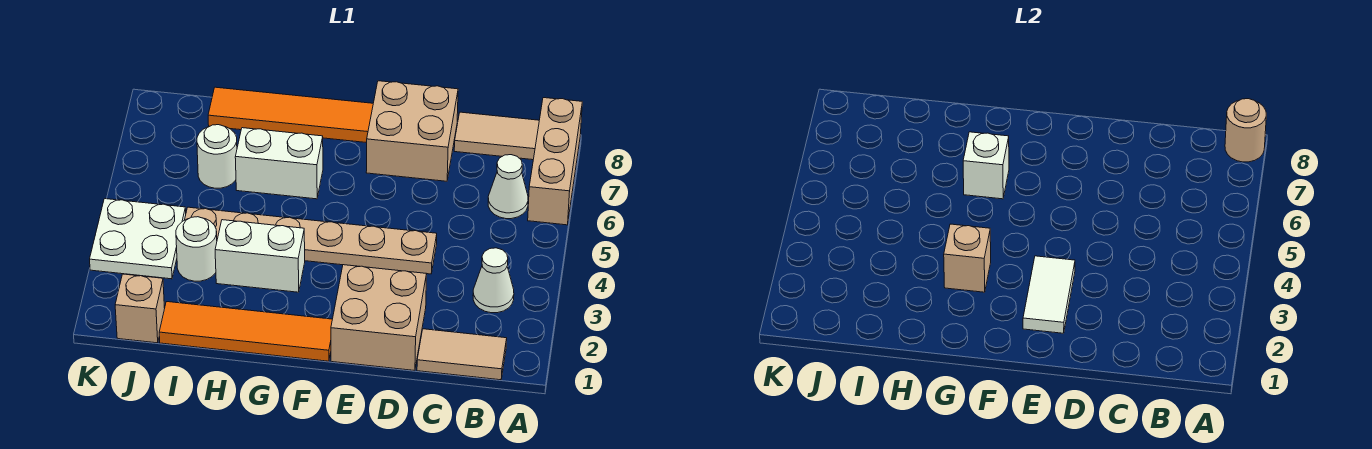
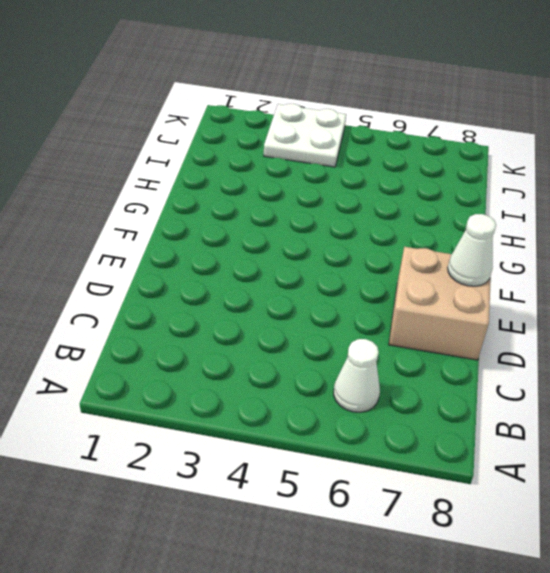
white cone E8 level 2 -> white cone B3 level 1
none -> tan brick A6:A8 level 1
none -> tan tile B1:C1 level 1
none -> tan tile B8:C8 level 1

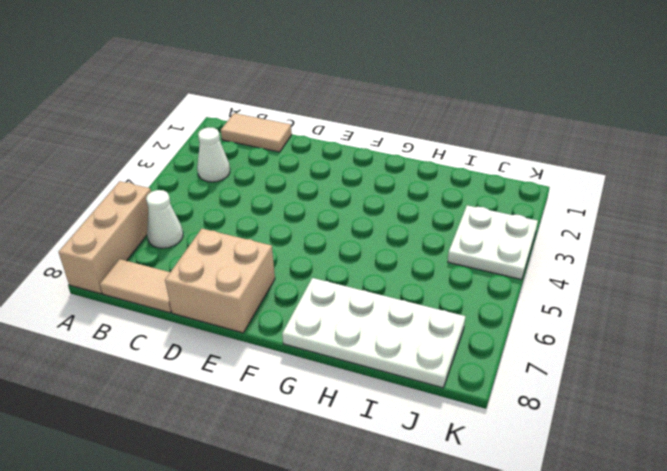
white plate G7:J8 level 1 -> orange tile F8:I8 level 1
none -> tan brick D1:E2 level 1
none -> tan plate D4:I4 level 1
none -> orange tile F1:I1 level 1

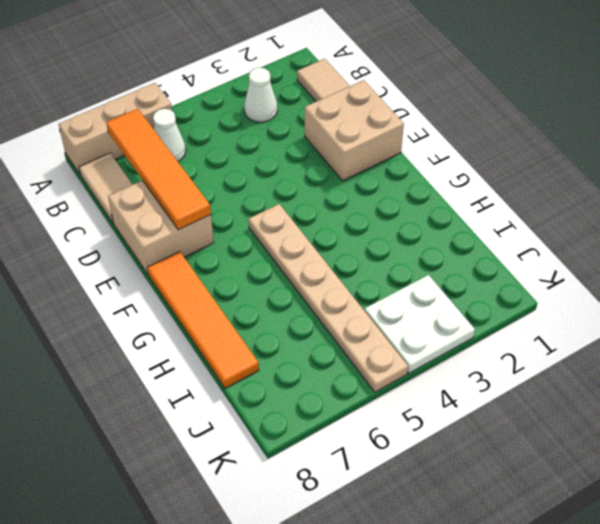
orange tile B7:E7 level 2 -> orange tile F1:I1 level 1
tan plate F5:K5 level 1 -> tan plate D4:I4 level 1
none -> white brick G3:H3 level 1
none -> white brick G6:H6 level 1
none -> white round brick I3 level 1

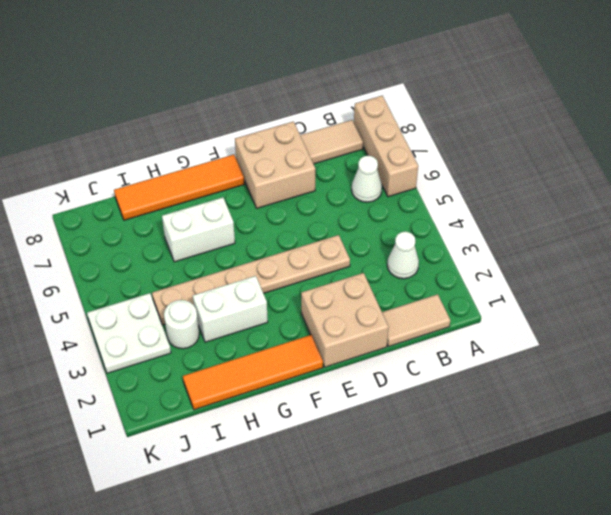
none -> white round brick I6 level 1
none -> tan brick J1 level 1
none -> tan round brick A8 level 2

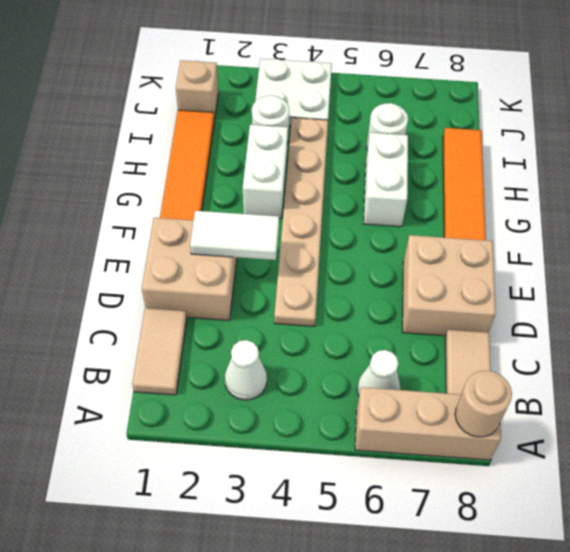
none -> tan brick G3 level 2
none -> white brick G6 level 2

